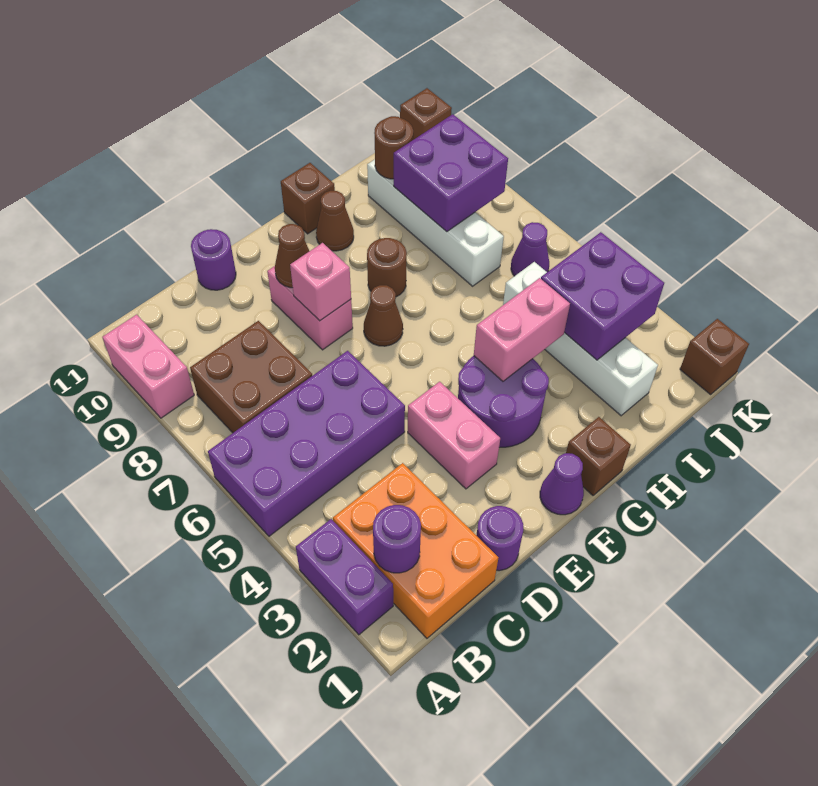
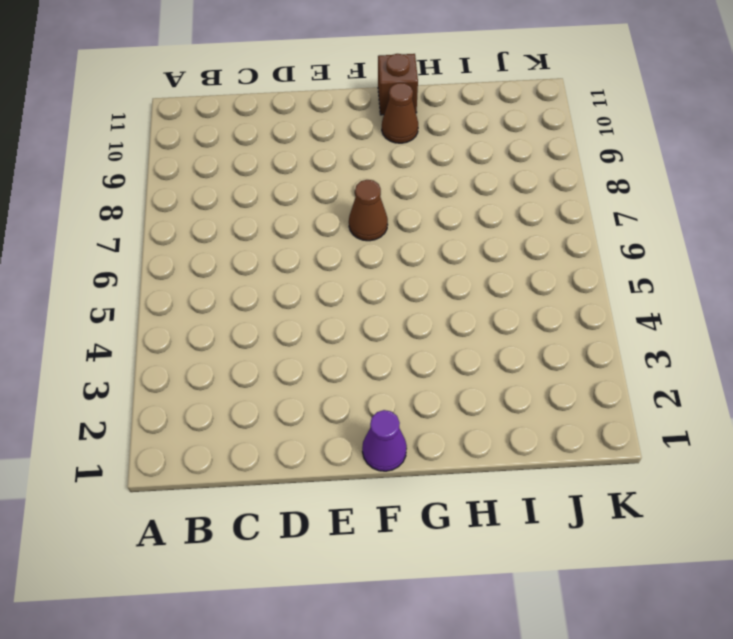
none -> purple brick A2:A3 level 1
none -> purple brick A5:D6 level 1
none -> pink brick A9:A10 level 1

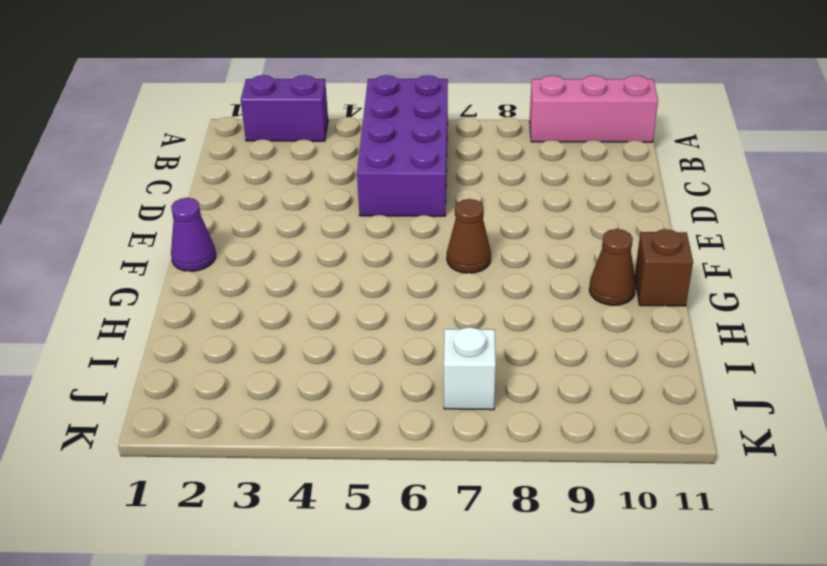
pink brick A9:A11 level 1 -> pink brick A9:A10 level 1
white brick J7 level 1 -> none
none -> orange brick B1:C3 level 1
none -> brown brick B7:C8 level 1
none -> purple round brick D1 level 1

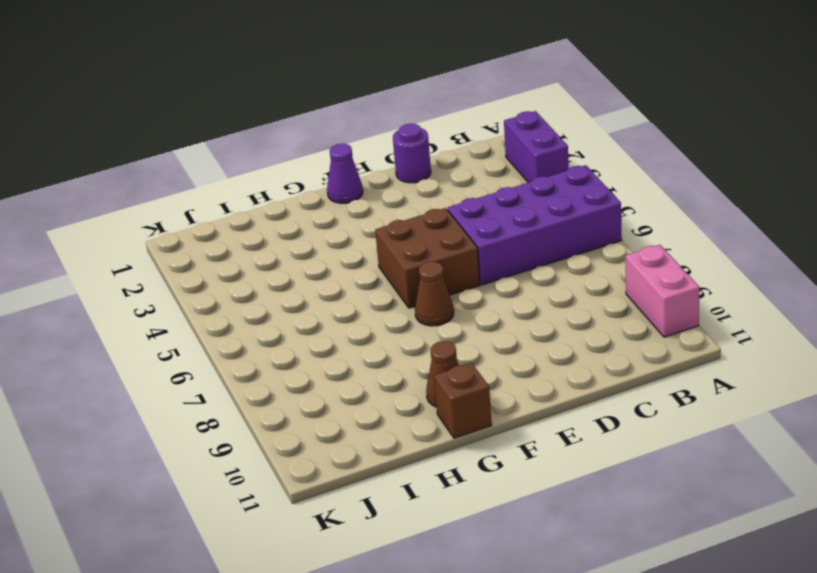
brown brick E5:F6 level 1 -> brown brick B7:C8 level 1
none -> orange brick B1:C3 level 1
none -> purple round brick D11 level 1
none -> pink brick E3:E4 level 1

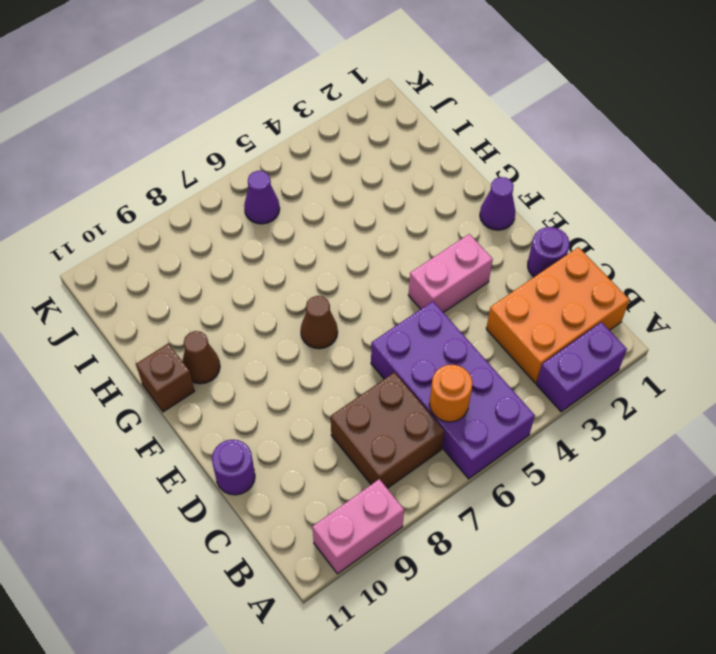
orange round brick B6 level 2 -> none
none -> pink brick E8:E9 level 1
none -> purple round brick F3:G4 level 1
none -> brown brick G1 level 1

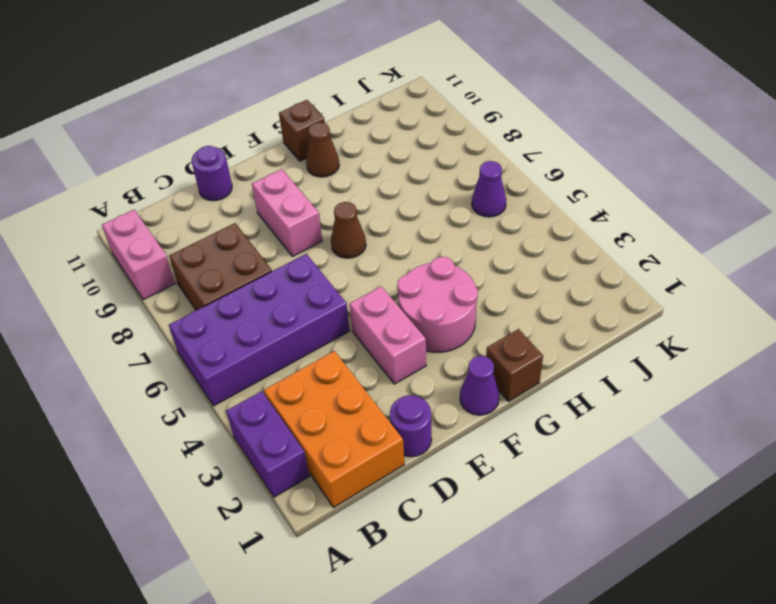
pink round brick F3:G4 level 1 -> purple round brick F3:G4 level 1
none -> brown round brick G8 level 1
none -> white brick I2:I5 level 1
none -> white brick I7:I10 level 1

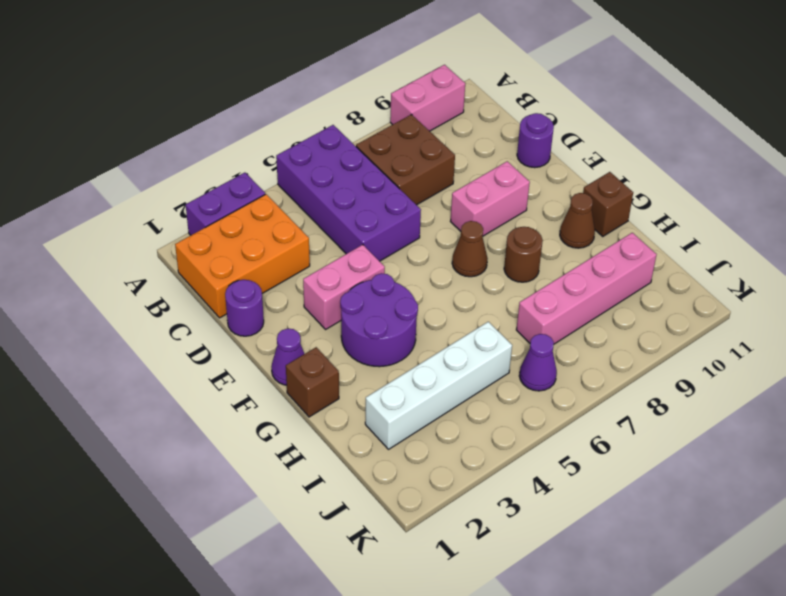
pink brick I7:I10 level 1 -> white brick I7:I10 level 1
none -> brown brick K1 level 1
none -> brown brick K11 level 1
none -> purple round brick B2 level 2

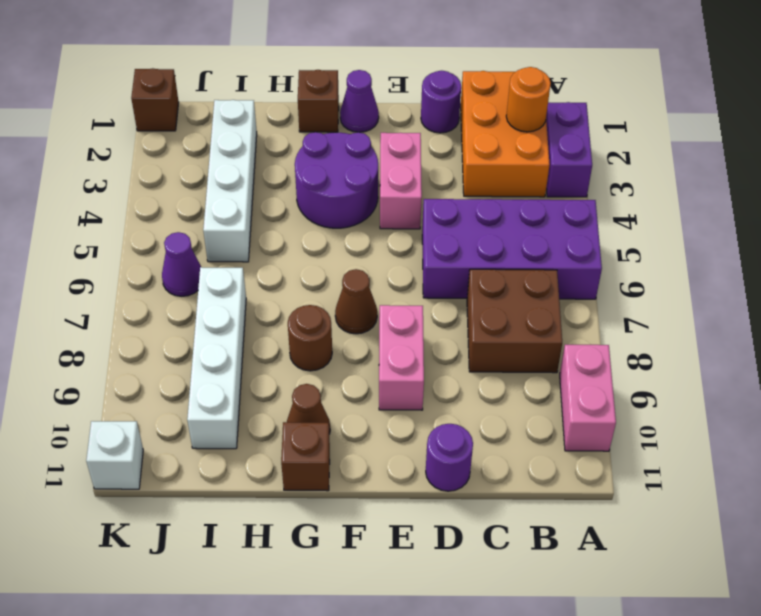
orange round brick B2 level 2 -> purple round brick B2 level 2
white brick K11 level 1 -> brown brick K11 level 1
none -> pink brick E8 level 2
none -> brown cone E9 level 2
none -> pink brick G4:H4 level 2

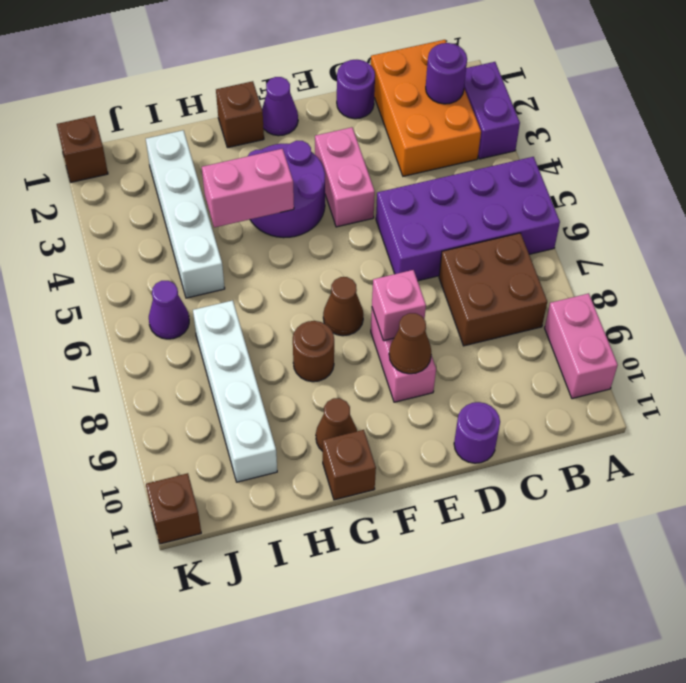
none -> purple brick I3:J4 level 2
none -> purple brick I8:J9 level 2
none -> brown round brick I10 level 2

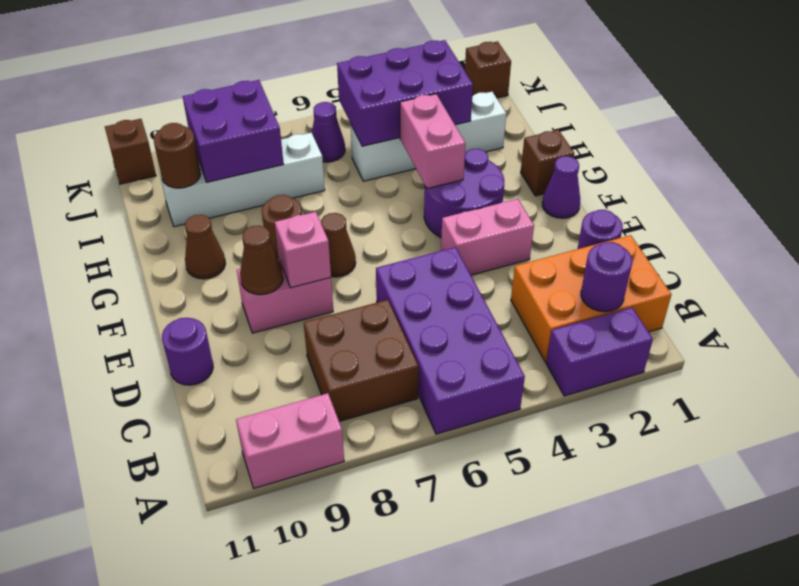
purple brick I3:J5 level 2 -> purple brick I3:J4 level 2
none -> brown brick G11 level 1

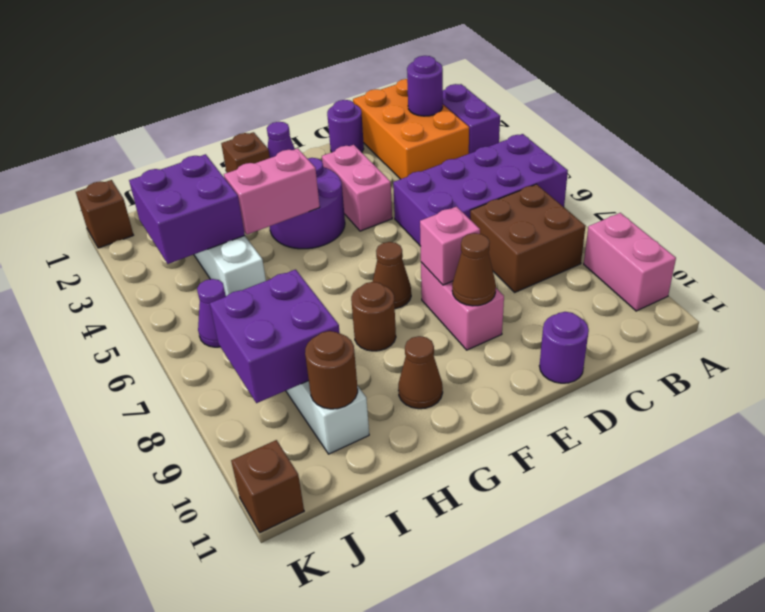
none -> brown brick G11 level 1

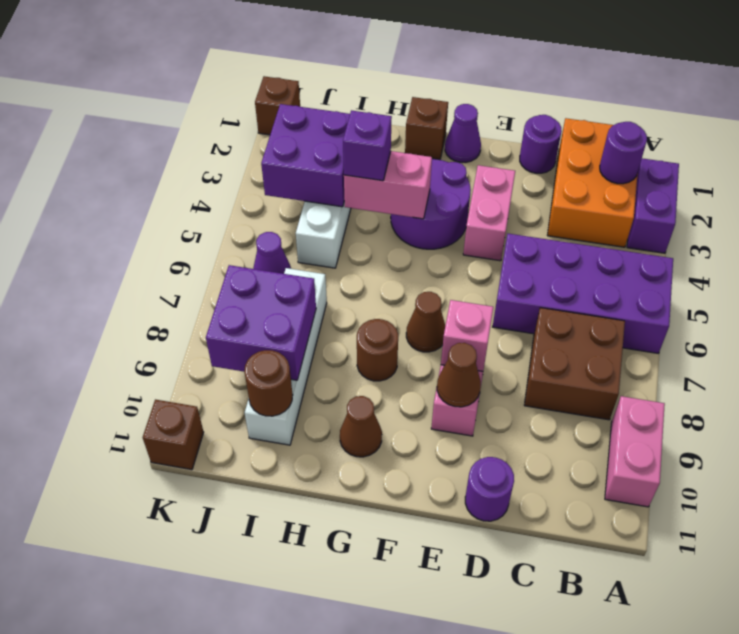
purple brick H4 level 3 -> none
none -> brown brick G11 level 1

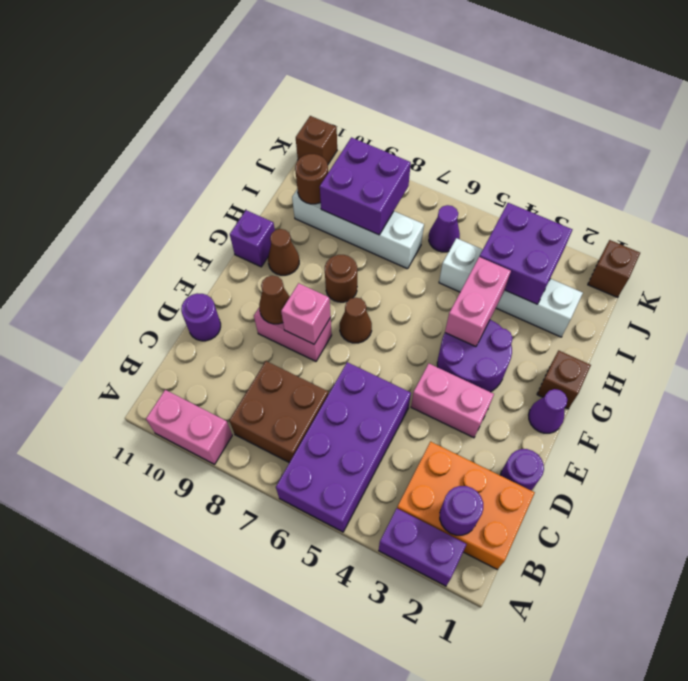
purple brick G11 level 1 -> brown brick G11 level 1

